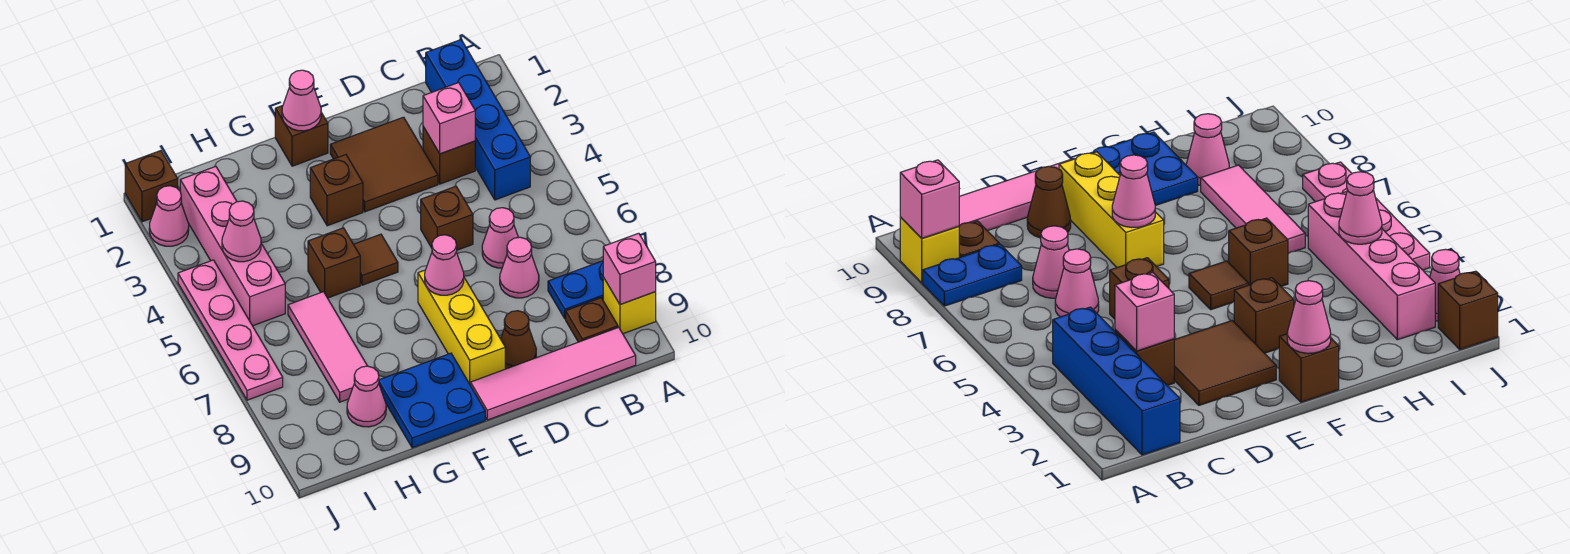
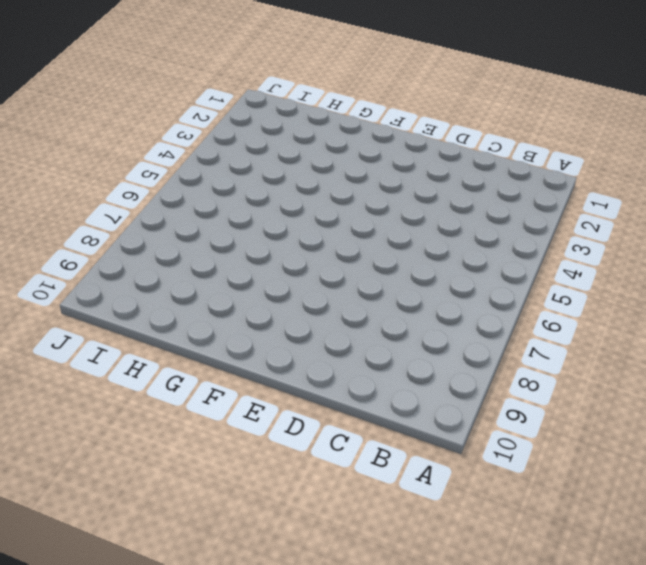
none -> blue plate A8:B8 level 1
none -> yellow brick A9 level 1
none -> blue brick B1:B4 level 1

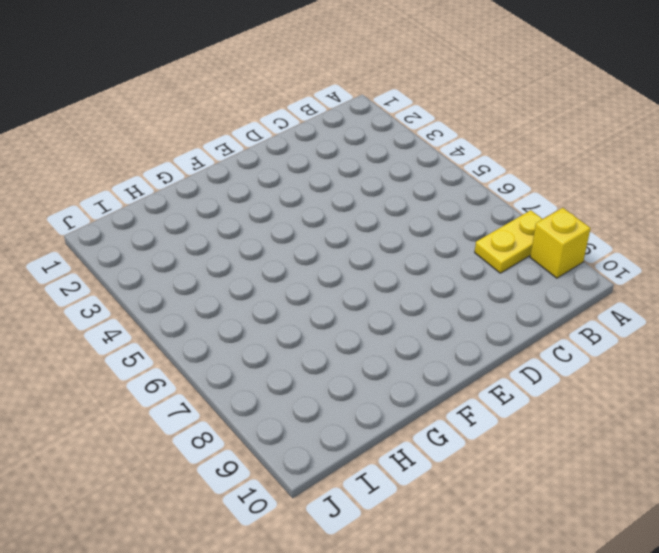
yellow plate A8:B8 level 1 -> blue plate A8:B8 level 1
none -> blue brick B1:B4 level 1
none -> brown plate B9 level 1
none -> pink tile B10:E10 level 1

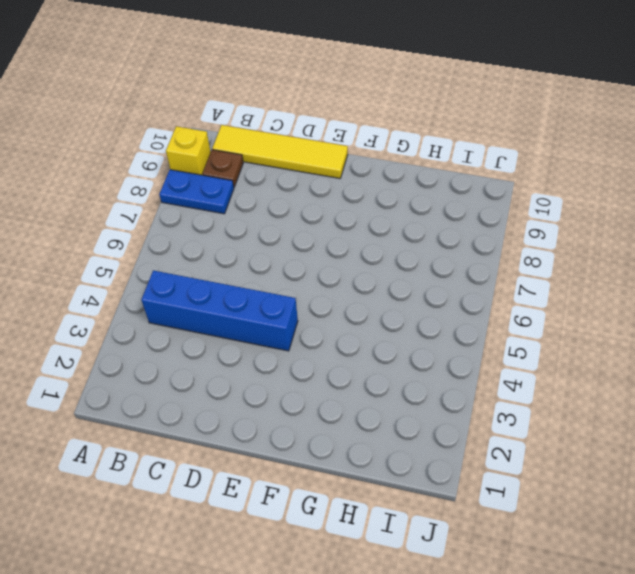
blue brick B4:E4 level 1 -> blue brick B1:B4 level 1
yellow tile B10:E10 level 1 -> pink tile B10:E10 level 1
none -> brown brick C3 level 1
none -> pink cone C6 level 1
none -> pink cone C7 level 1

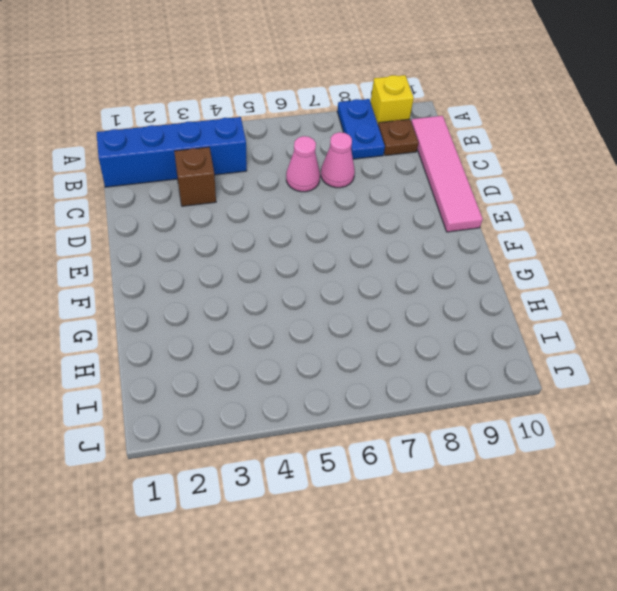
none -> brown tile D2:E3 level 1
none -> brown brick D5 level 1
none -> brown cone D9 level 1

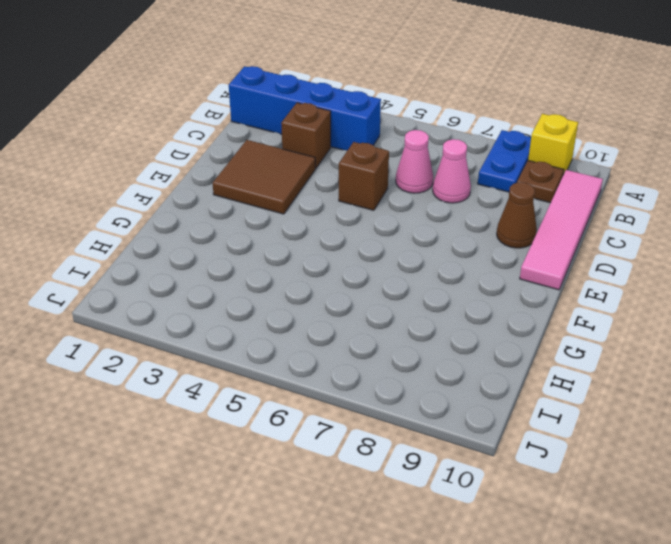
none -> yellow brick E7:E9 level 1
none -> brown brick F1 level 1
none -> brown brick F3 level 1

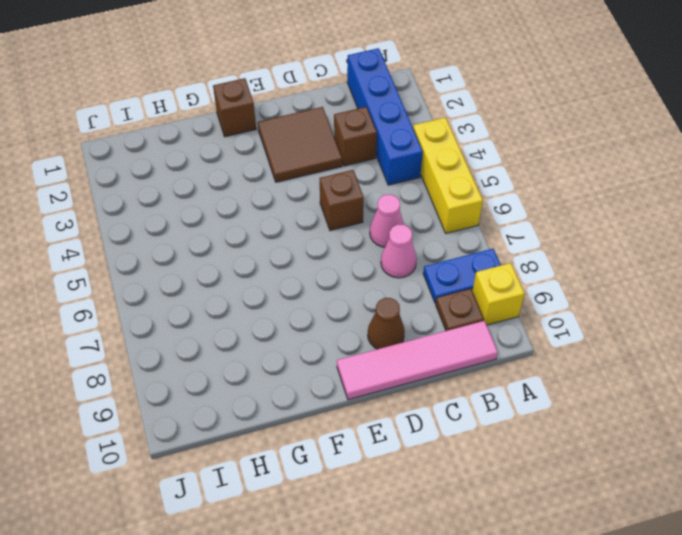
yellow brick A4:A6 level 1 -> yellow brick E7:E9 level 1
none -> brown brick F3 level 1
none -> brown tile F5 level 1
none -> blue plate F9:G10 level 1

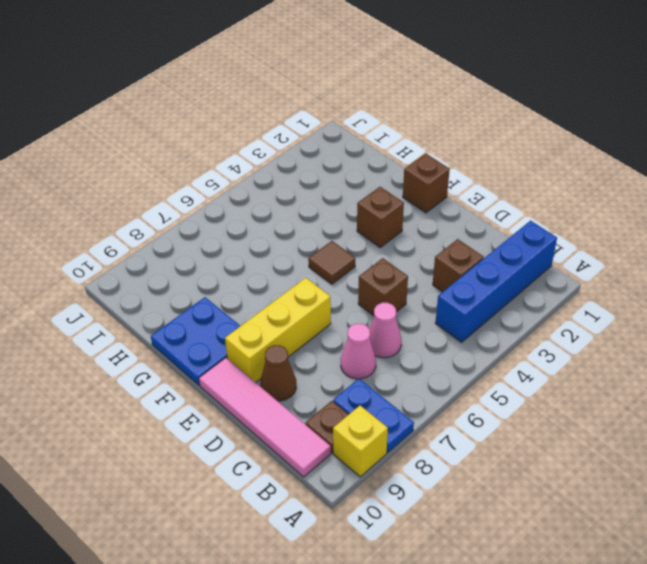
none -> brown tile D2:E3 level 1
none -> brown brick G5 level 1
none -> pink tile H6:H8 level 1

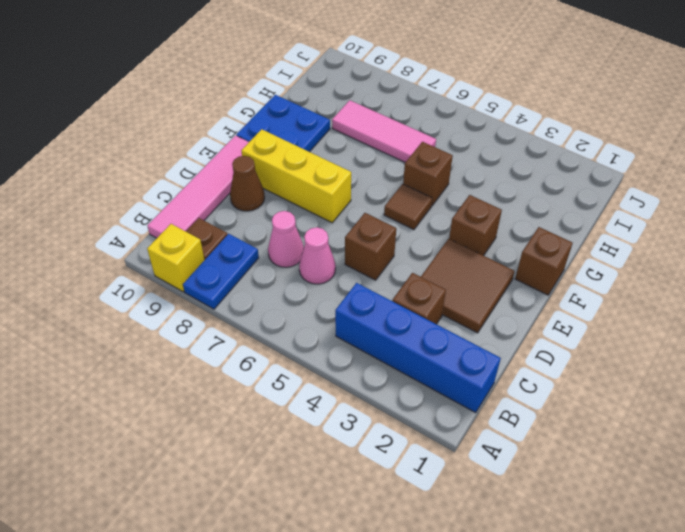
none -> pink cone H9 level 1
none -> pink brick I2:I5 level 1
none -> brown brick J1 level 1

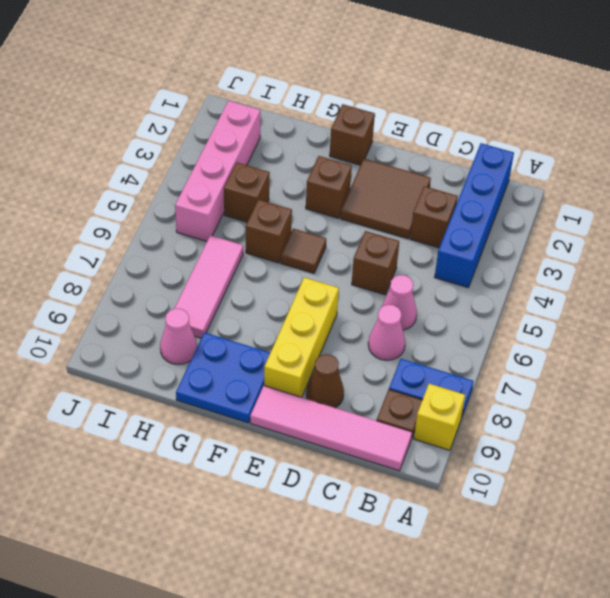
brown brick H4 level 1 -> brown brick J1 level 1
none -> pink cone J2 level 1
none -> pink plate J4:J7 level 1
none -> pink brick A9 level 2

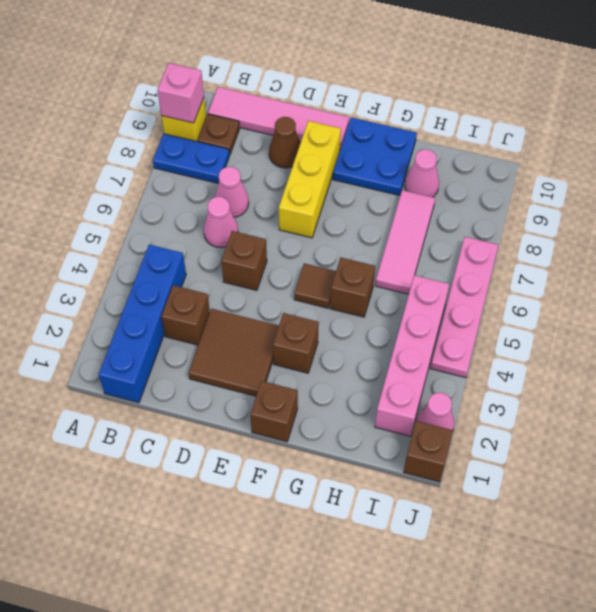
none -> pink brick C3 level 2
none -> pink cone E7 level 2
none -> pink cone F1 level 2

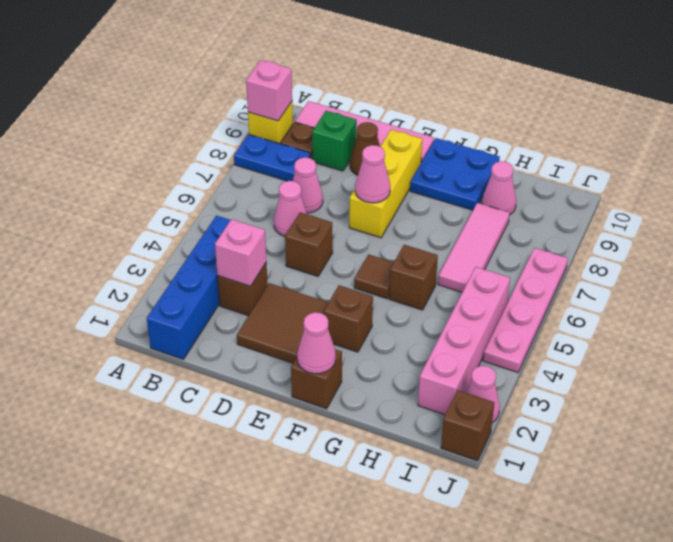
green brick C9 level 1 -> none
none -> pink cone I4 level 2

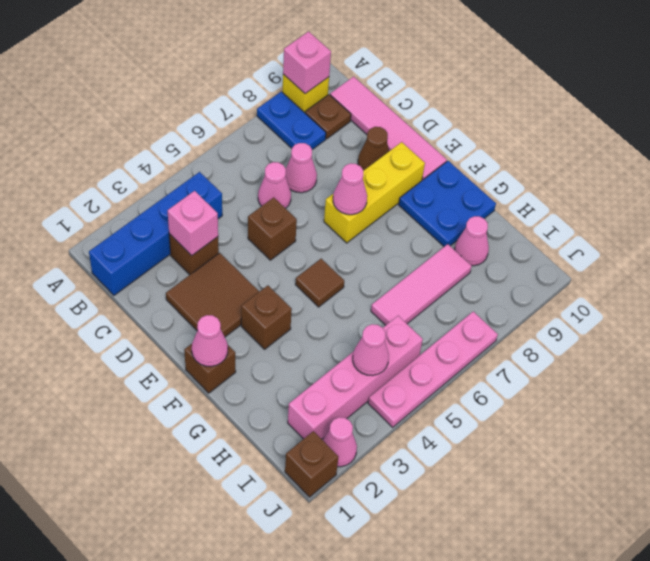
none -> brown brick G5 level 1

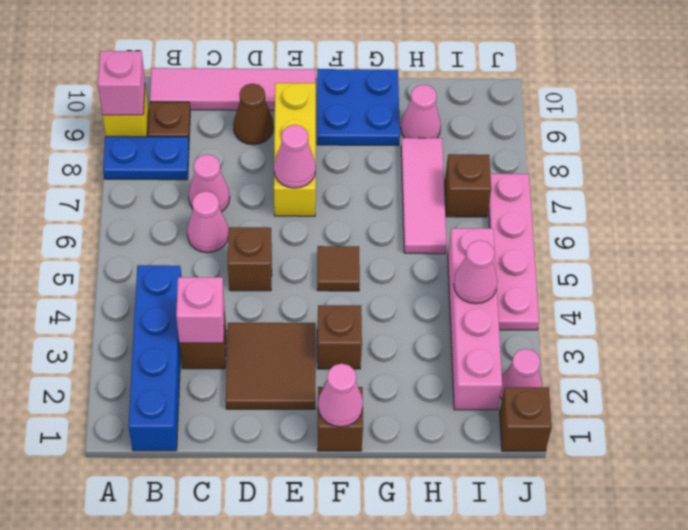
brown brick I7 level 1 -> brown brick G5 level 1

